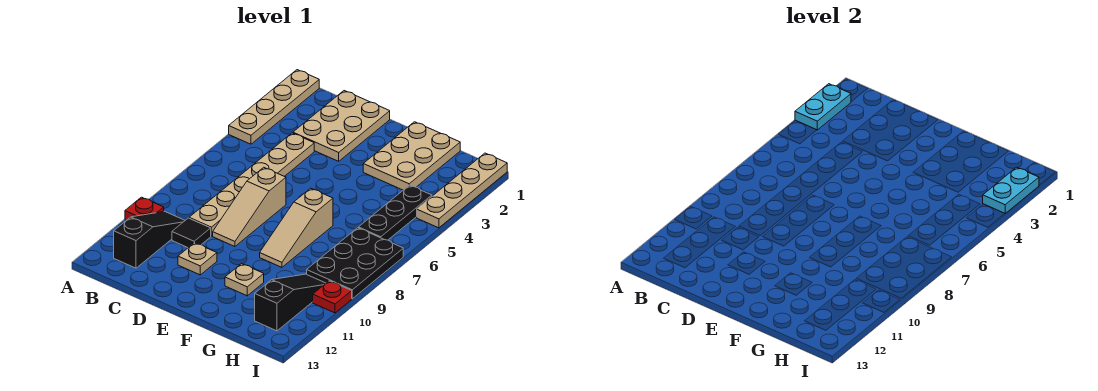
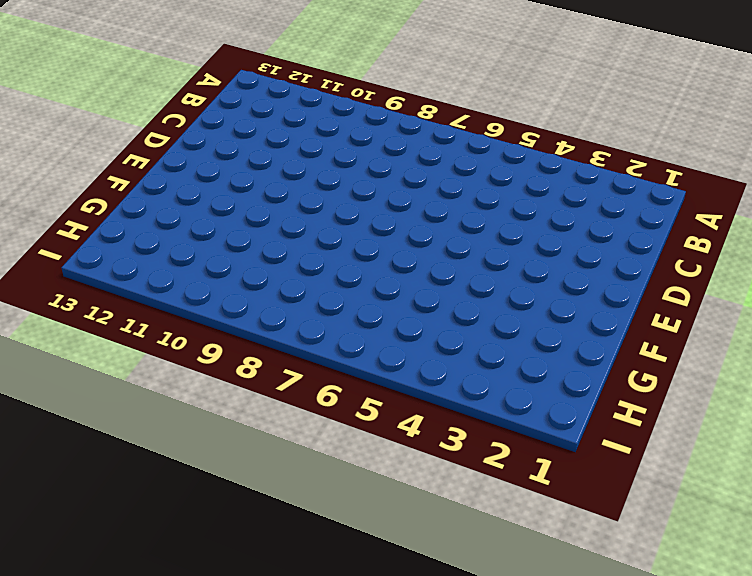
none -> tan plate A1:A4 level 1
none -> red plate A10 level 1
none -> black slope B10:B12 level 1 top 12

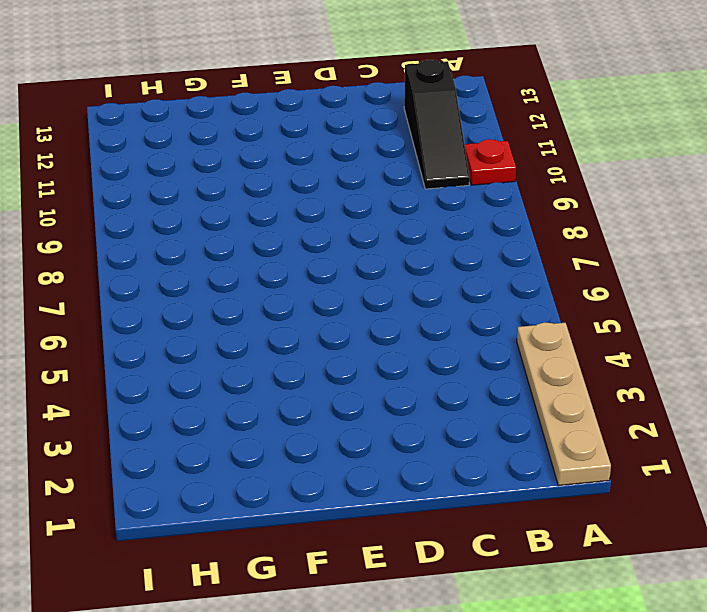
none -> tan plate C1:D3 level 1
none -> tan plate C4:C9 level 1
none -> black tile C10 level 1

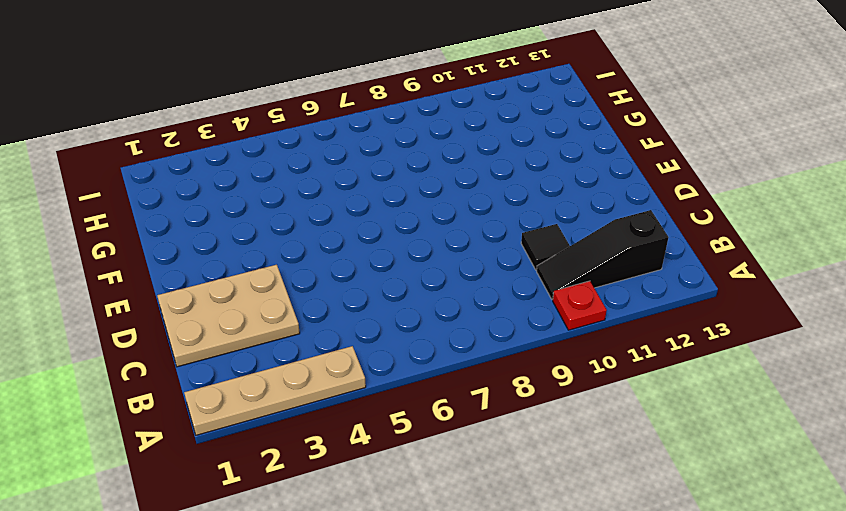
none -> tan plate C4:C9 level 1
none -> tan slope D7:D9 level 1 top 7
none -> tan plate D11 level 1

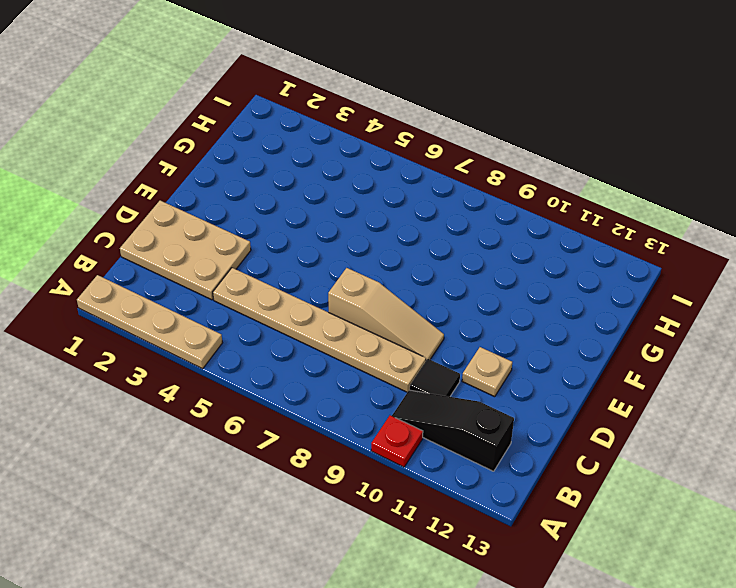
none -> tan plate F1:G3 level 1
none -> tan slope F7:F9 level 1 top 7
none -> tan plate F11 level 1

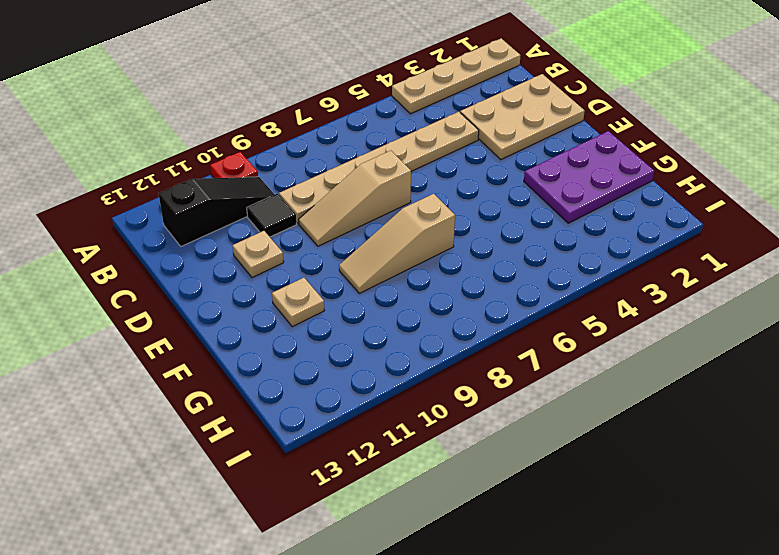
purple plate F1:G3 level 1 -> tan plate F1:G3 level 1
none -> black plate H4:H6 level 1
none -> black plate H7:I9 level 1
none -> black slope H10:H12 level 1 top 12

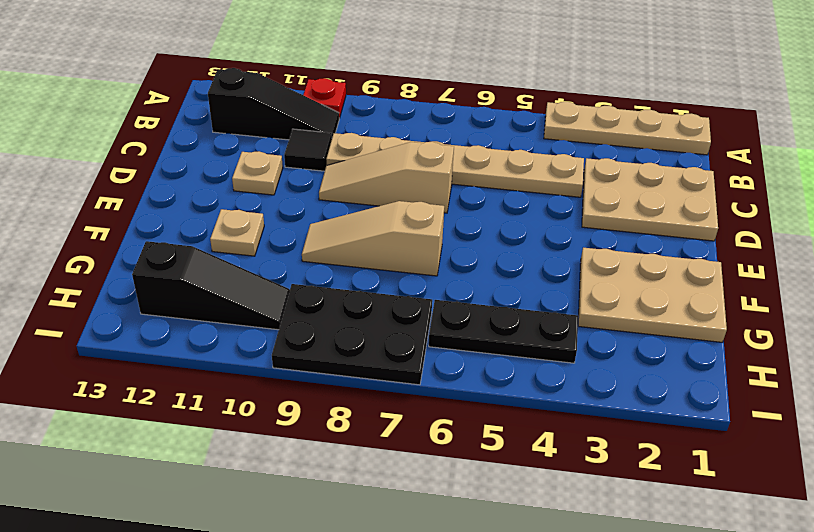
none -> tan plate I1:I4 level 1
none -> red plate I10 level 1
none -> cyan plate A2:A3 level 2

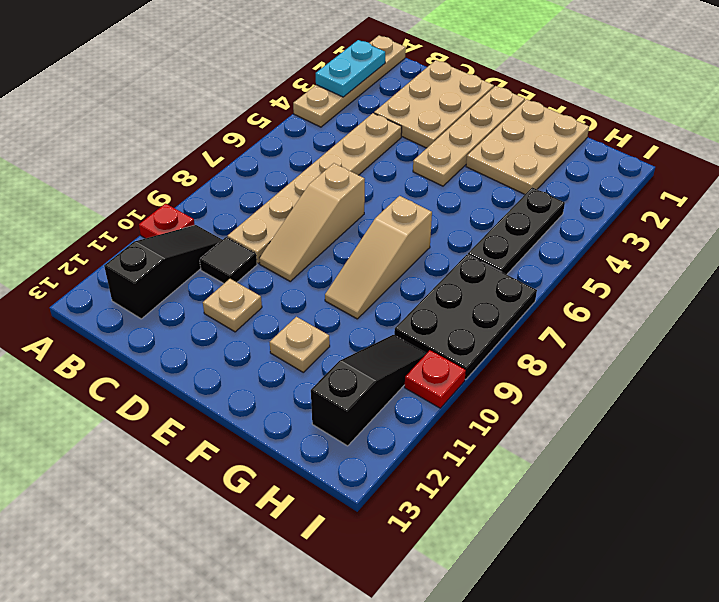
tan plate E1:E4 level 1 -> tan plate I1:I4 level 1
none -> cyan plate I2:I3 level 2

